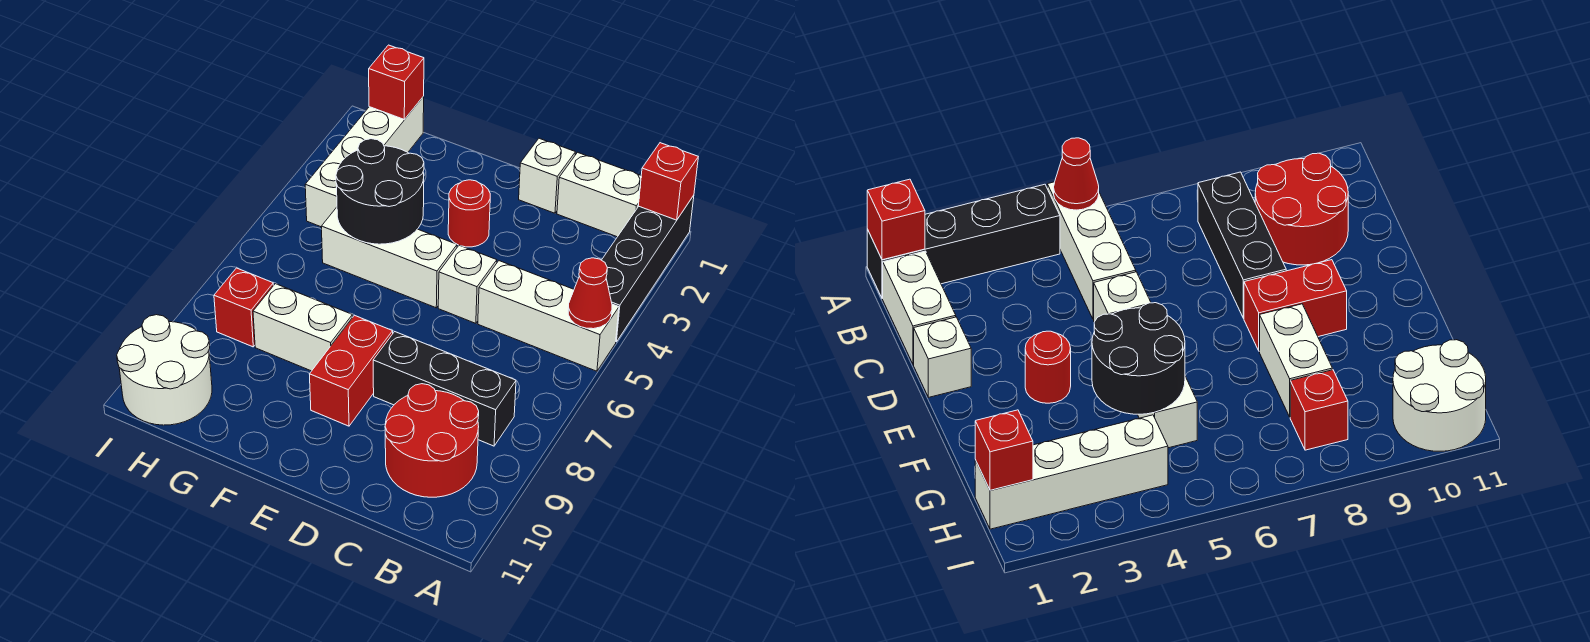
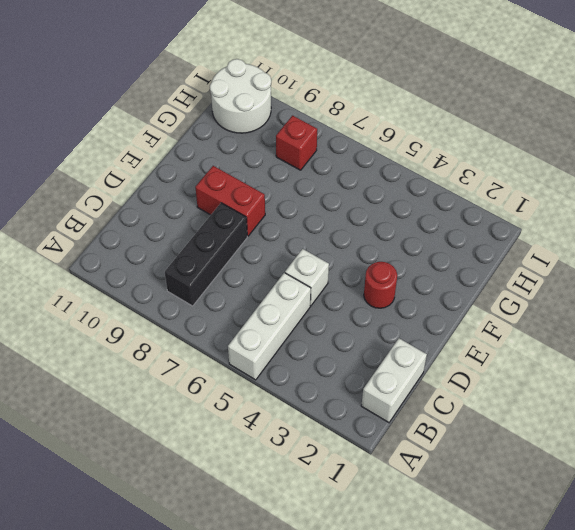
none -> black brick A1:A4 level 1
none -> red round brick B9:C10 level 1
none -> white brick D1 level 1

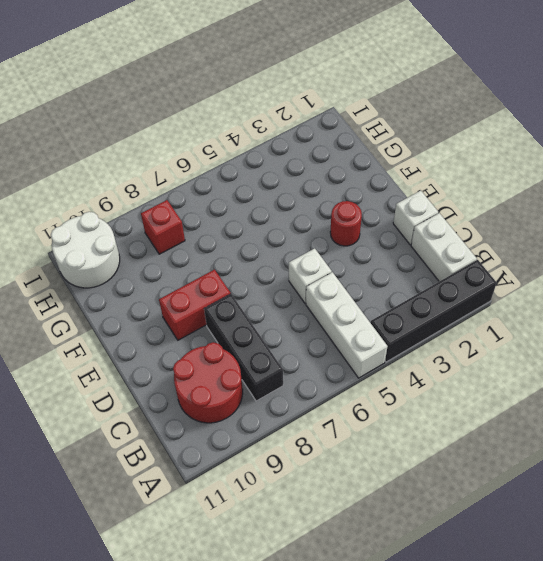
none -> white brick E5:G5 level 1
none -> white brick F8:G8 level 1
none -> white brick H1:H4 level 1

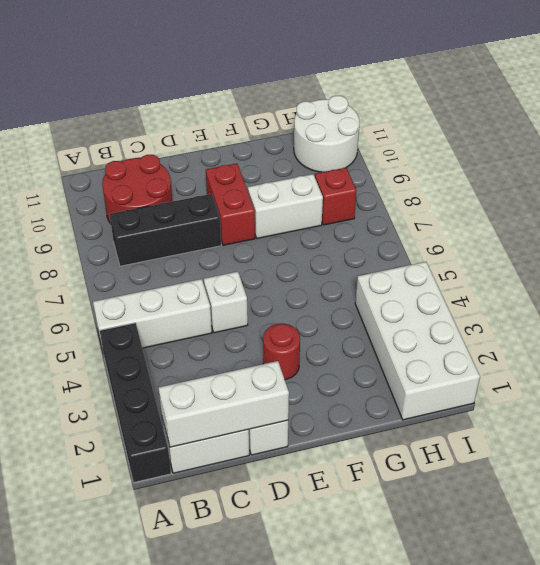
white brick B1:D1 level 2 -> white brick E5:G5 level 1
white brick H1:I4 level 1 -> white brick H1:H4 level 1
none -> red brick A1 level 2
none -> red cone A5 level 2
none -> black round brick F4:G5 level 2

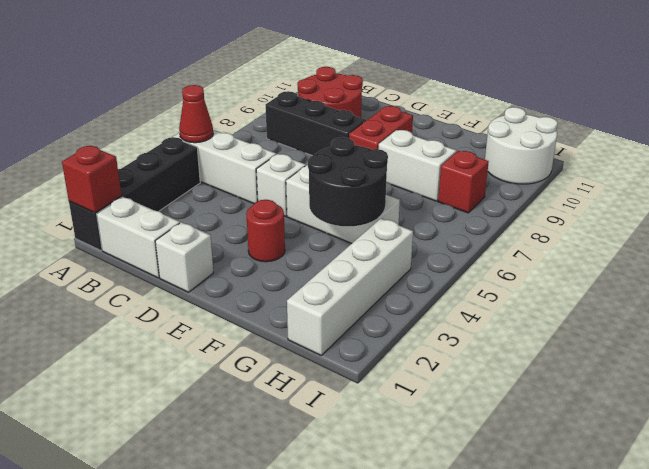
none -> red brick H1 level 2

